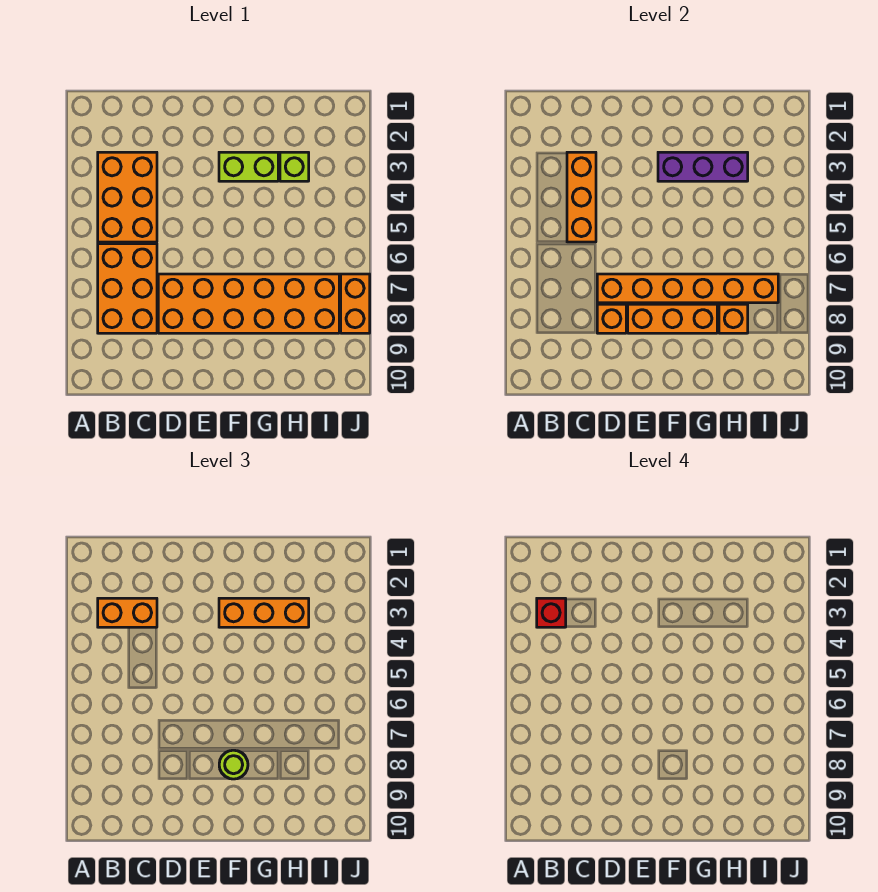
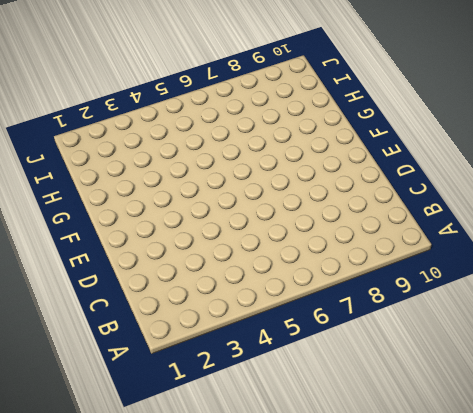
none -> orange brick B3:C5 level 1
none -> orange brick B6:C8 level 1
none -> orange brick D7:I8 level 1

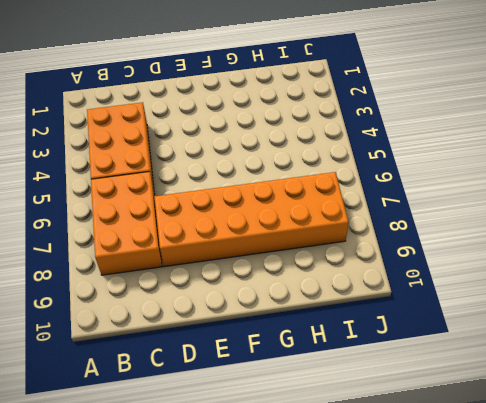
none -> lime brick F3:G3 level 1
none -> lime brick H3 level 1
none -> orange brick J7:J8 level 1

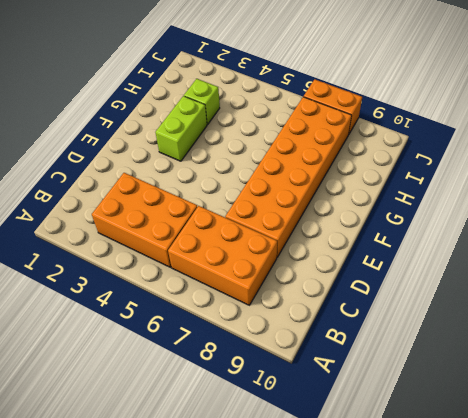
none -> orange brick C3:C5 level 2
none -> orange brick D7:I7 level 2
none -> orange brick D8 level 2

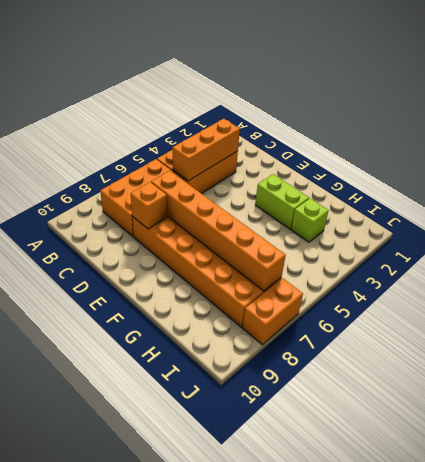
none -> orange brick E8:G8 level 2
none -> purple brick F3:H3 level 2
none -> orange brick H8 level 2

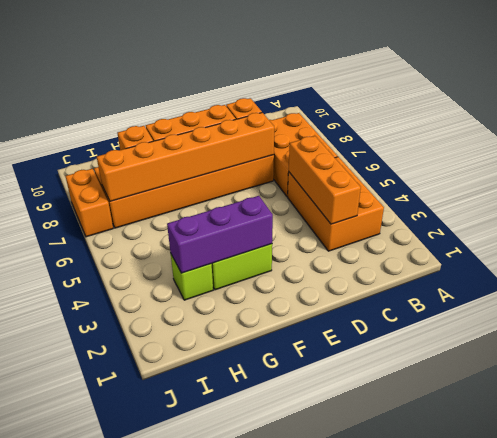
none -> orange brick B3:C3 level 3
none -> orange brick F3:H3 level 3
none -> lime round brick F8 level 3

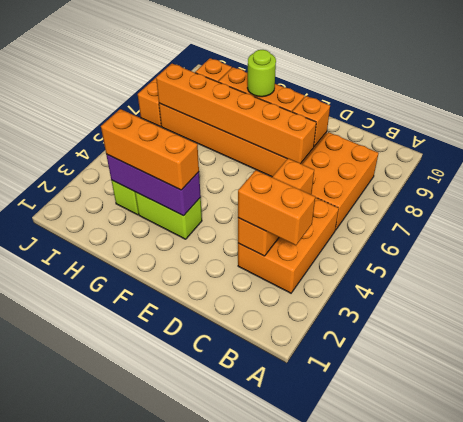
none -> red brick B3 level 4

